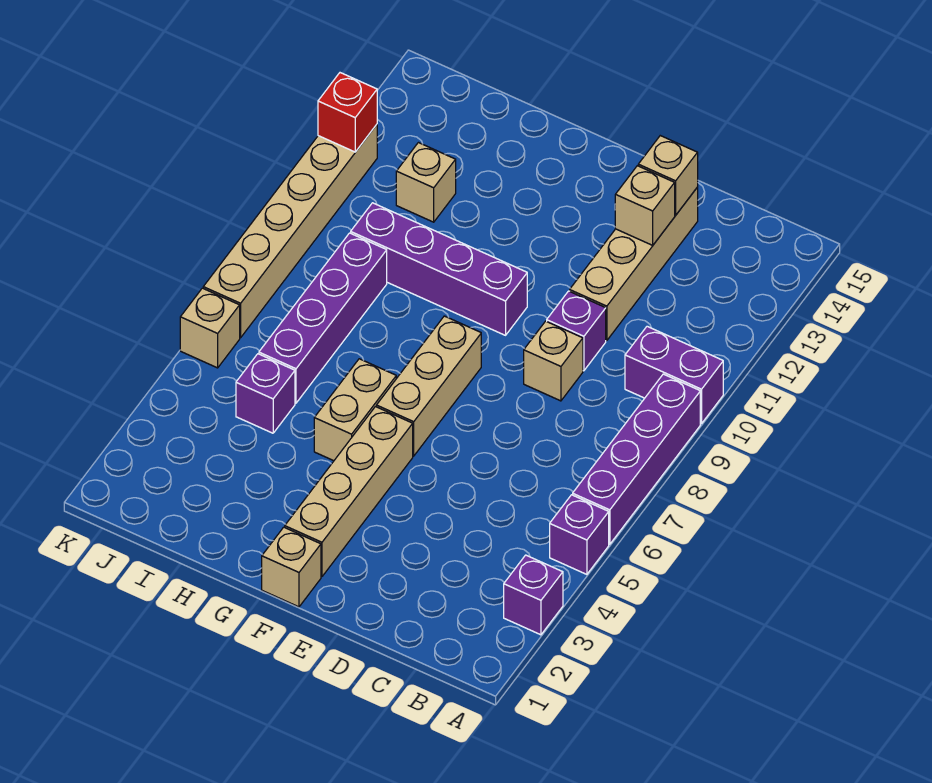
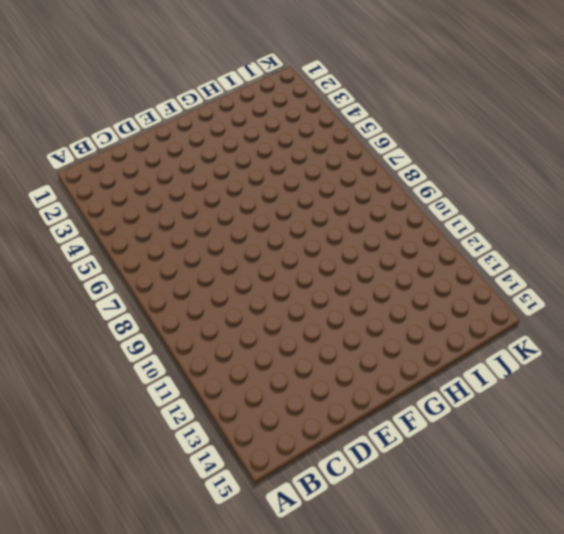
none -> purple brick A3 level 1
none -> purple brick A5 level 1
none -> purple brick A6:A9 level 1

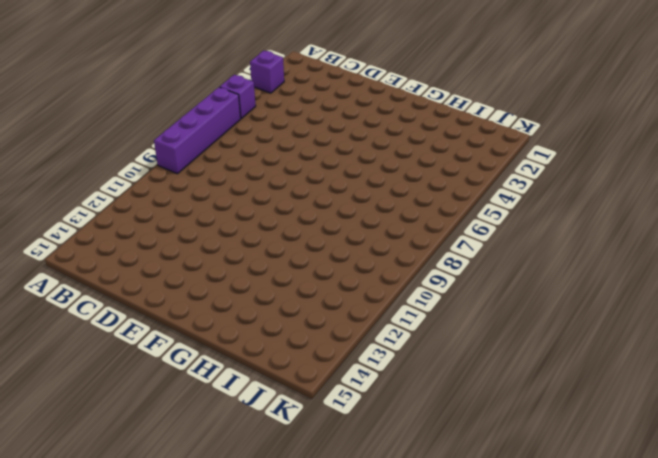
none -> purple brick A10:B10 level 1
none -> tan brick D9 level 1
none -> purple brick D10 level 1

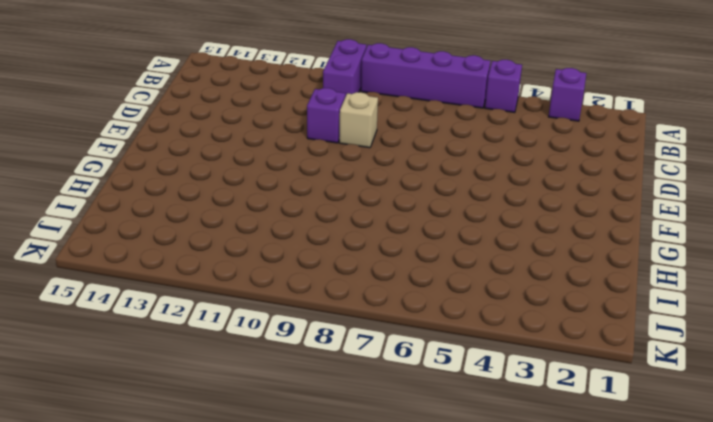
none -> tan brick D11:D14 level 1
none -> tan brick F1 level 1
none -> tan brick F2:F5 level 1

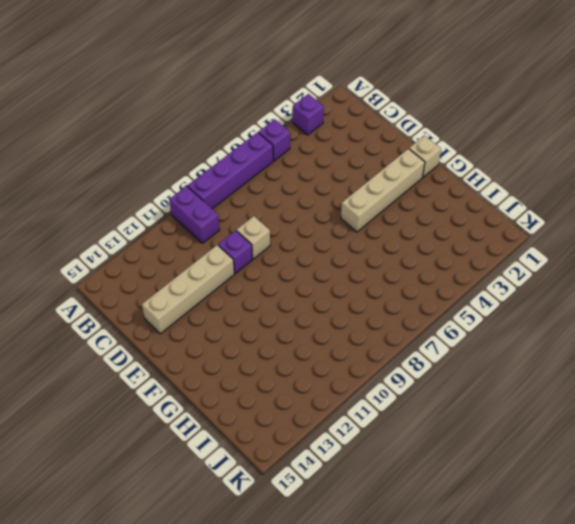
none -> tan brick F6:F8 level 1
none -> purple brick F10:I10 level 1
none -> tan brick G5:G6 level 1

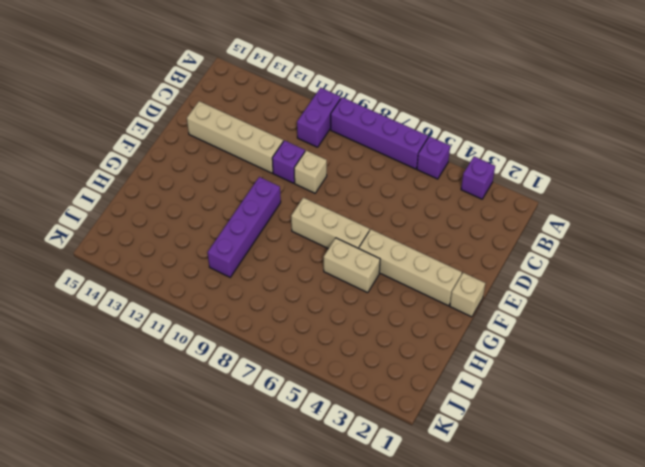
none -> purple brick I5 level 1
none -> purple brick I6:I9 level 1
none -> tan brick I12 level 1

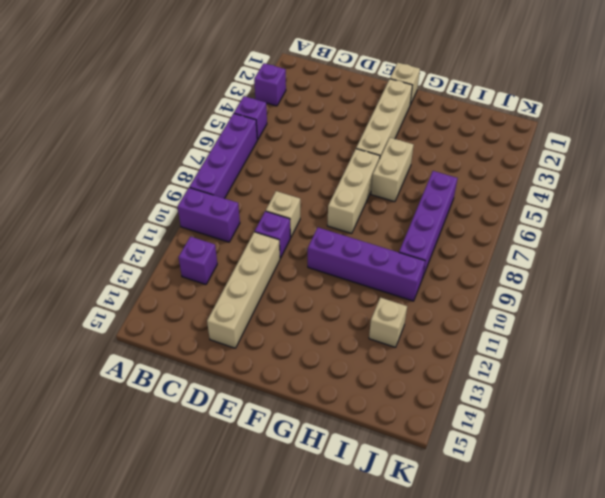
purple brick B12 level 1 -> purple brick I5 level 1
none -> tan brick K6 level 1
none -> tan brick K7:K12 level 1
none -> tan brick D13 level 2

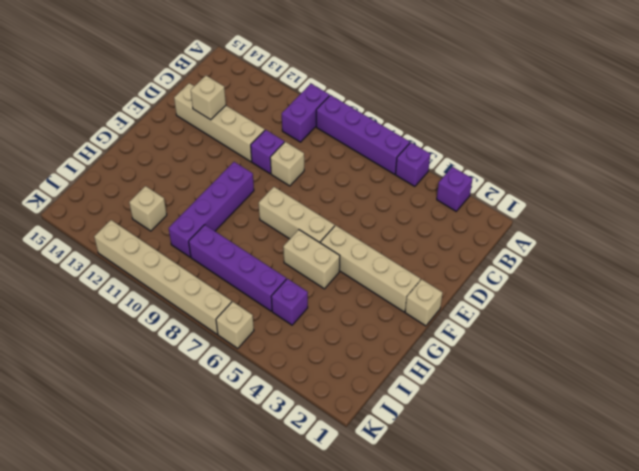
none -> tan brick D14 level 2
none -> red brick K12 level 2

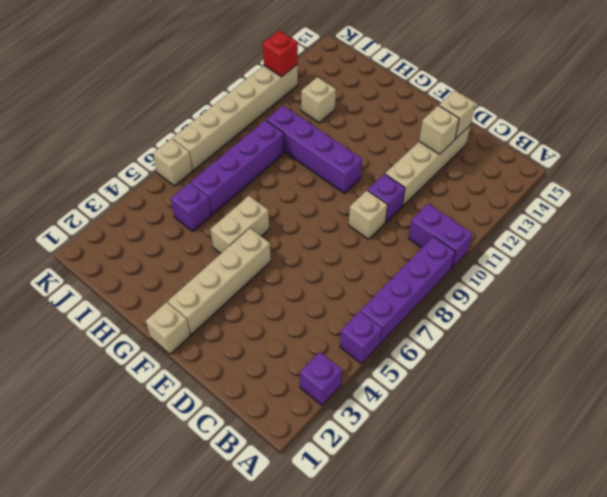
none -> tan brick F6:F8 level 1

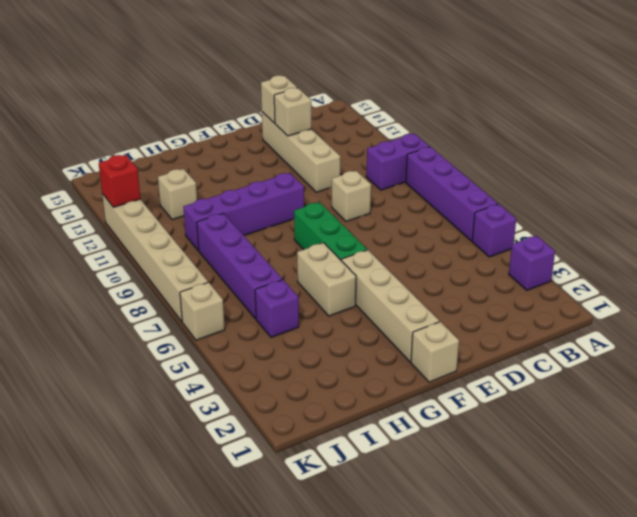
green brick F6:F8 level 1 -> tan brick F6:F8 level 1
none -> purple brick D10 level 1

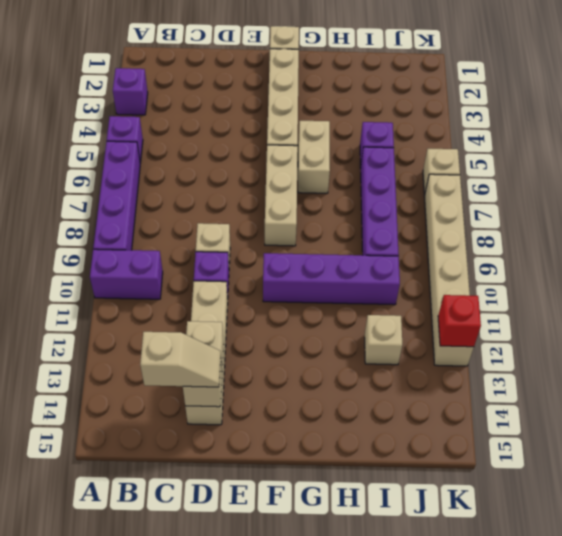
tan slope C14:D14 level 3 top C -> none

